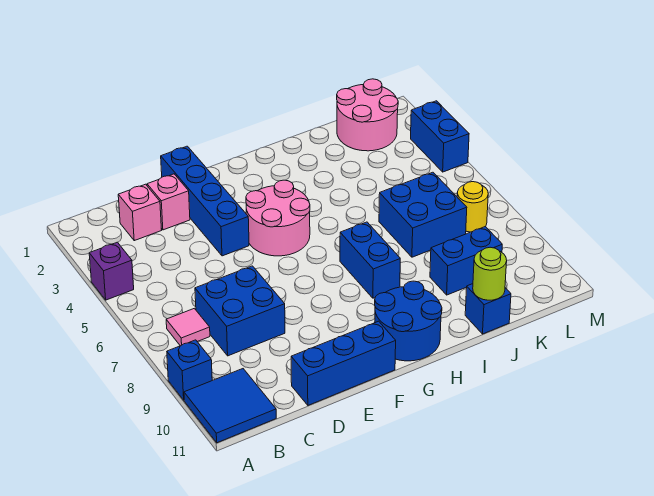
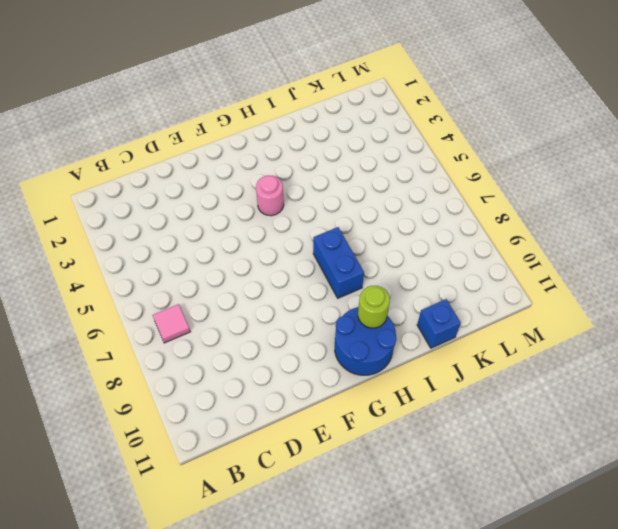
pink round brick G4 level 1 -> pink round brick F4:G5 level 1
lime round brick H10 level 2 -> lime round brick J11 level 2
none -> purple brick A4 level 1
none -> blue brick A9 level 1
none -> blue tile A10:B11 level 1

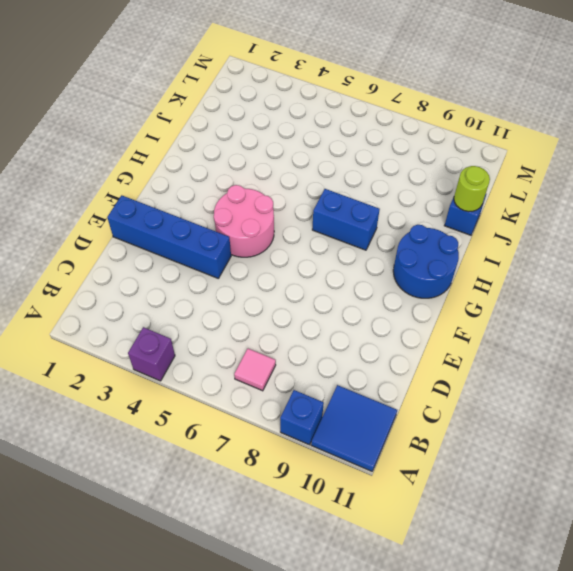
none -> pink brick C2 level 1
none -> blue brick C7:D8 level 1
none -> pink brick D2 level 1

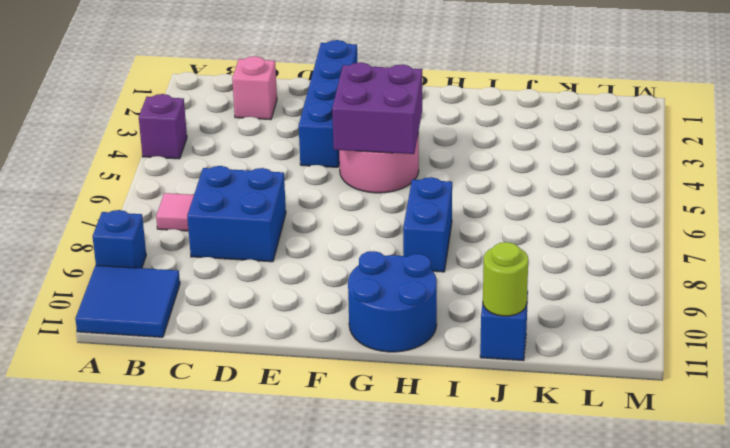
purple brick F4:G5 level 2 -> none
none -> pink brick D2 level 1
none -> blue brick D11:F11 level 1
none -> blue brick J6:K7 level 1

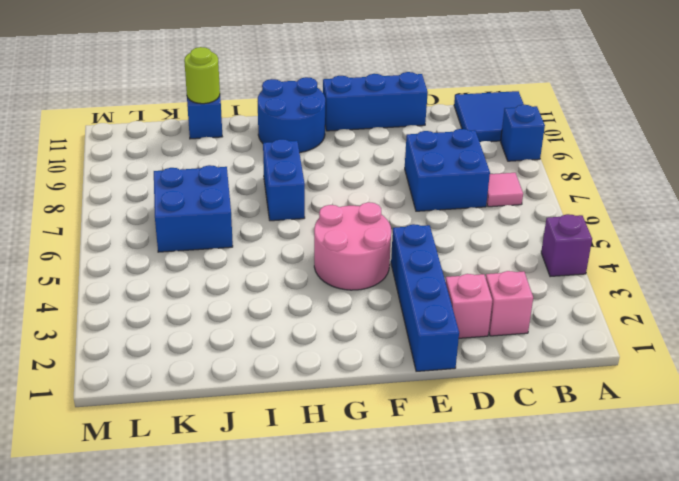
none -> blue brick J9:K9 level 1
none -> pink round brick K1:L2 level 1
none -> yellow round brick L7 level 1

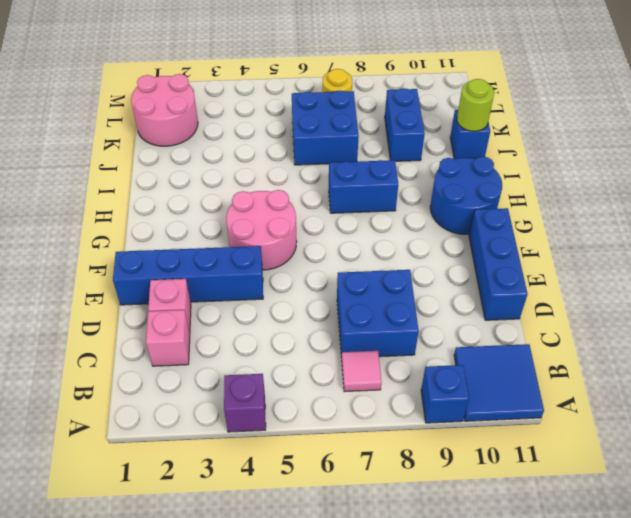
none -> blue brick M3:M4 level 1

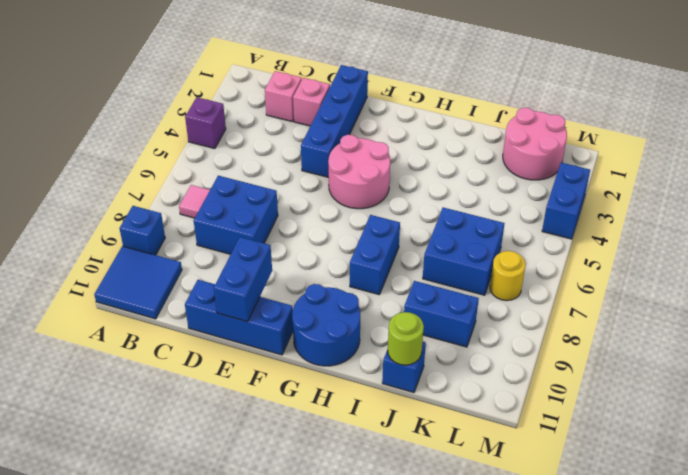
blue brick E10:E11 level 2 -> none

